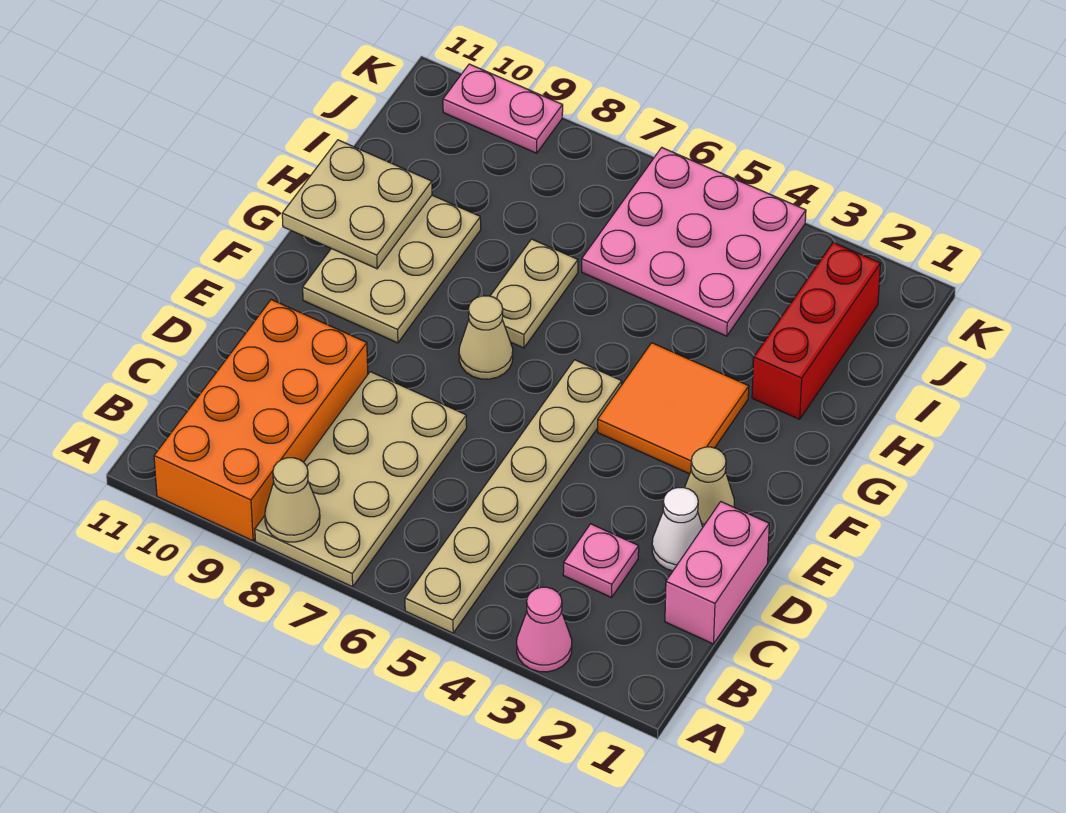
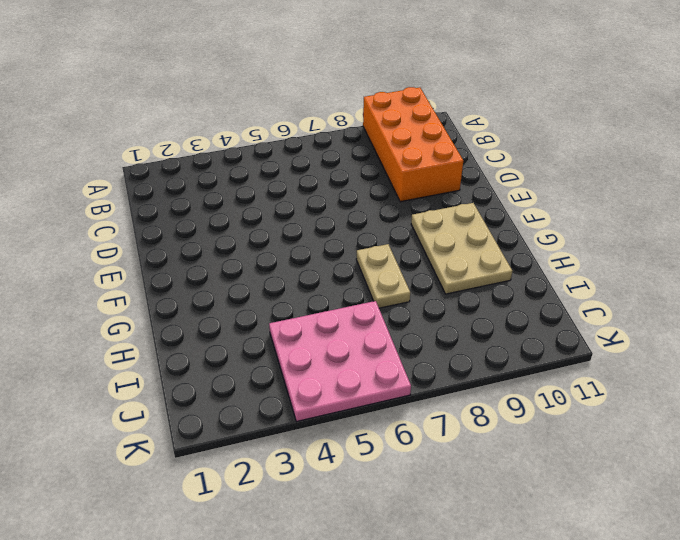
none -> pink cone A3 level 1
none -> tan plate A5:F5 level 1
none -> tan plate A7:D8 level 1

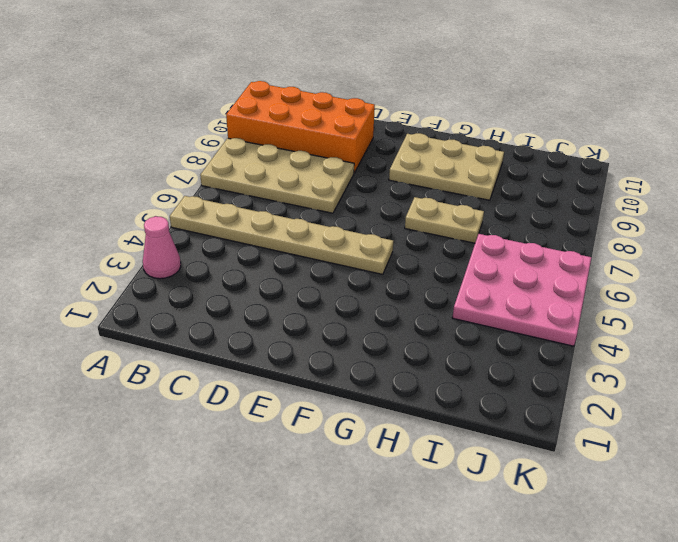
none -> pink brick C1:D1 level 1
none -> pink plate C3 level 1
none -> white cone D2 level 1

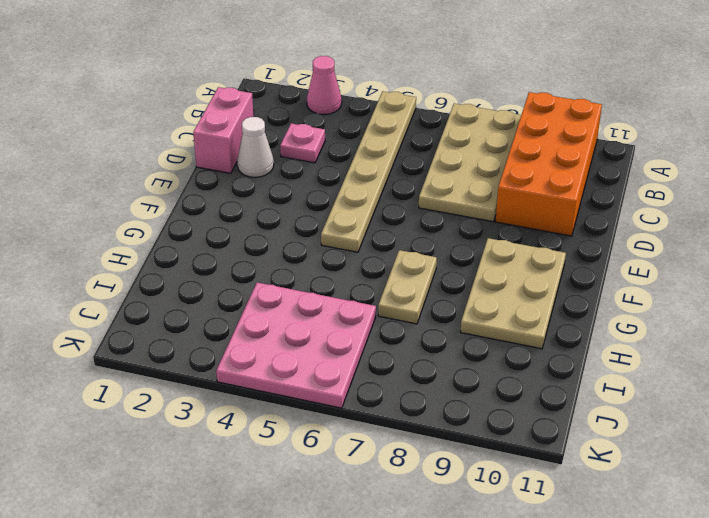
none -> tan cone E2 level 1
none -> orange tile F3:G4 level 1
none -> tan cone F7 level 1

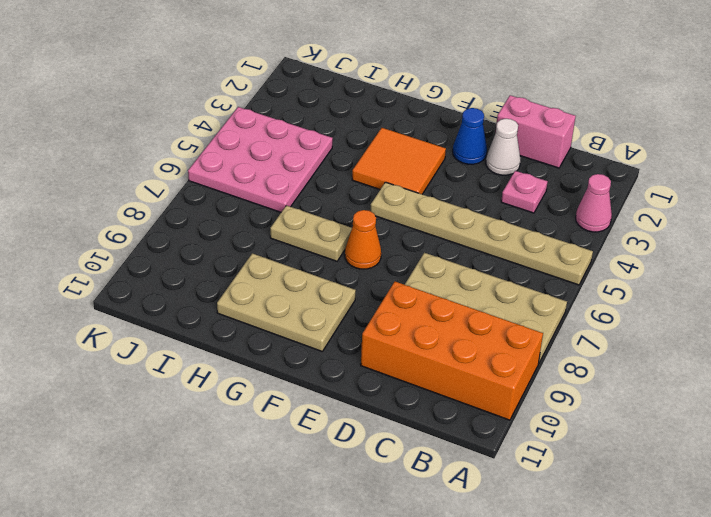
blue cone E2 level 1 -> tan cone E2 level 1
orange cone F7 level 1 -> tan cone F7 level 1
none -> red brick H2:J2 level 1
none -> pink plate K9:K10 level 1
none -> tan cone A8 level 2

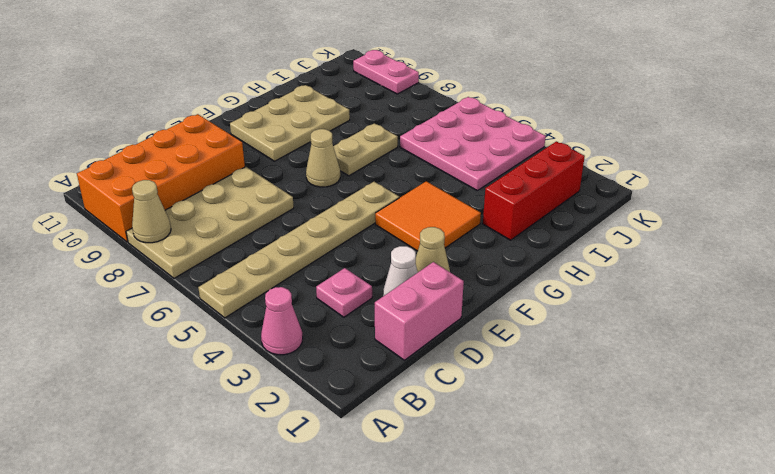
none -> tan plate G10:H11 level 2

